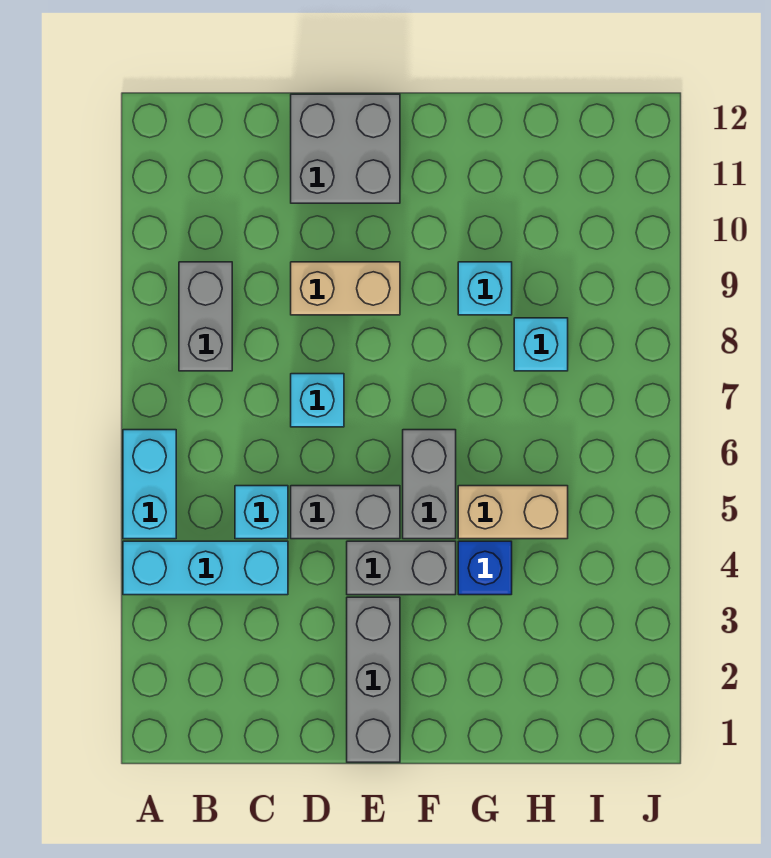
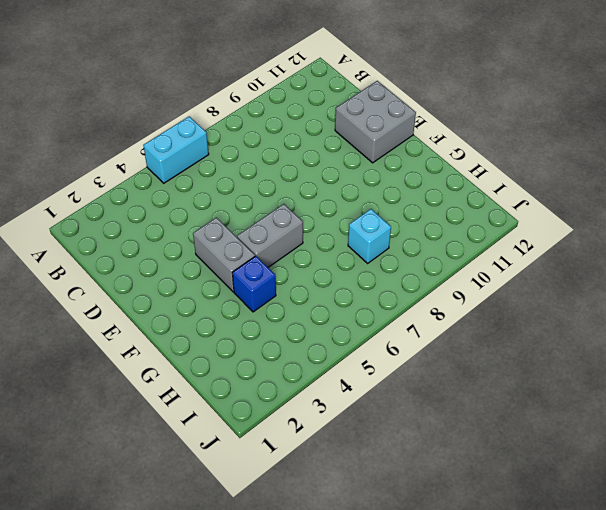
none -> cyan brick A4:C4 level 1
none -> grey brick B8:B9 level 1
none -> cyan brick C5 level 1

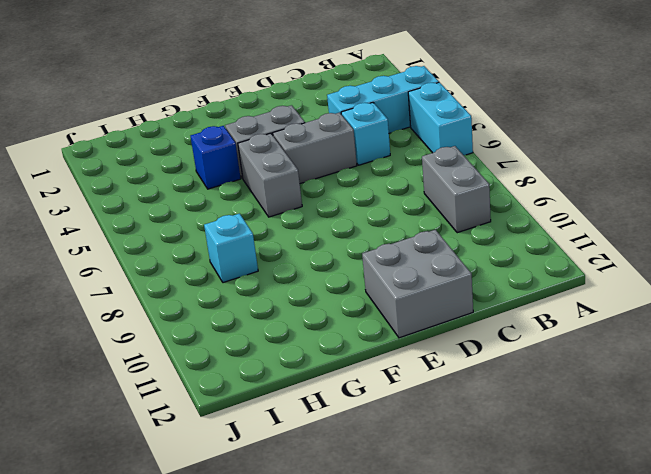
none -> cyan brick D7 level 1
none -> tan brick D9:E9 level 1
none -> grey brick E1:E3 level 1

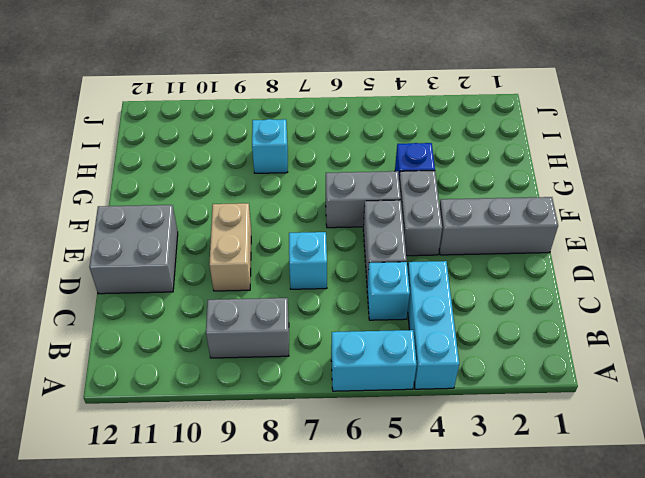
none -> tan brick G5:H5 level 1
none -> cyan brick G9 level 1

